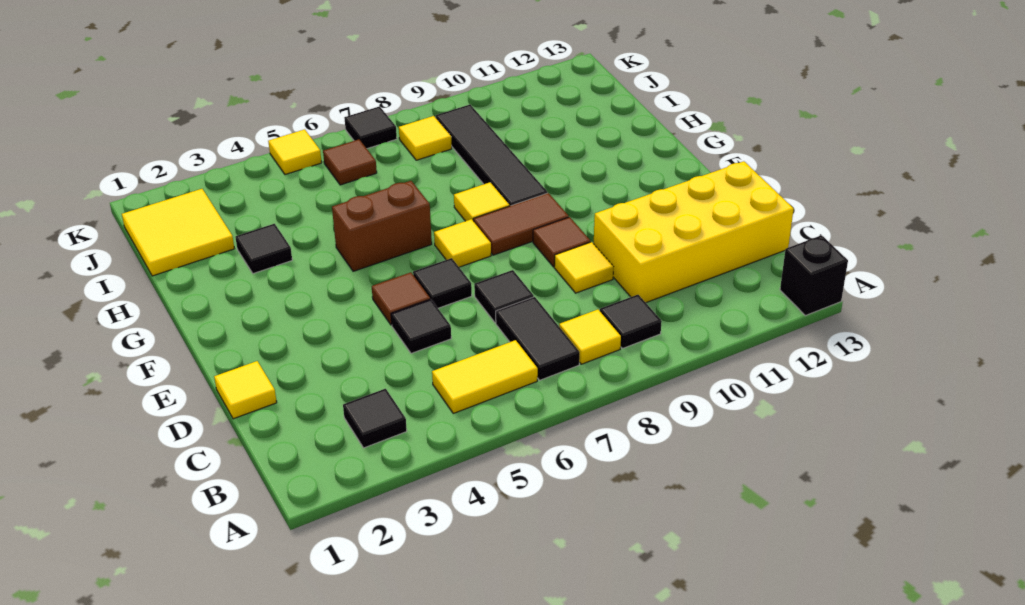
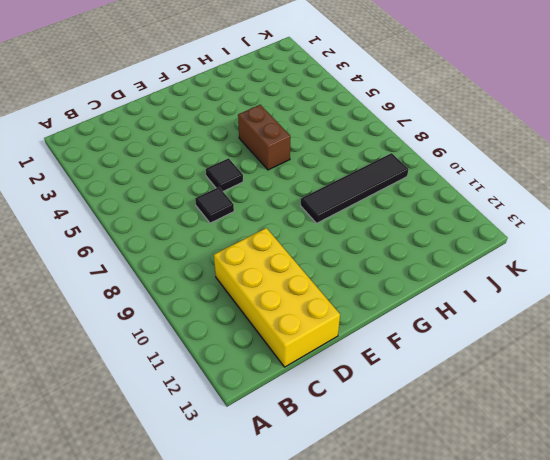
none -> black brick A13 level 1
none -> black tile B3 level 1
none -> yellow tile B5:B6 level 1

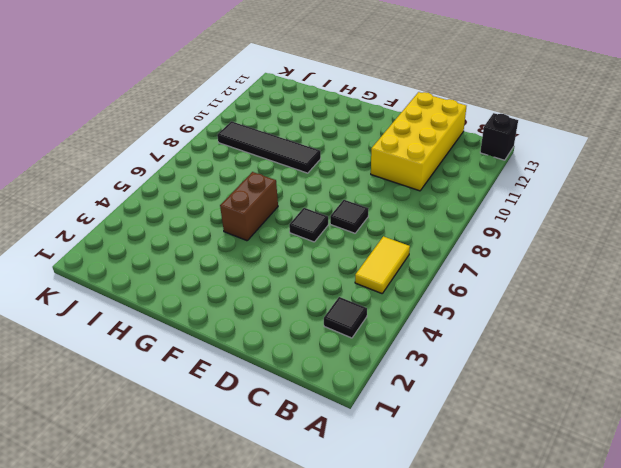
none -> black tile B7:C7 level 1
none -> yellow tile B8 level 1
none -> black tile B9 level 1

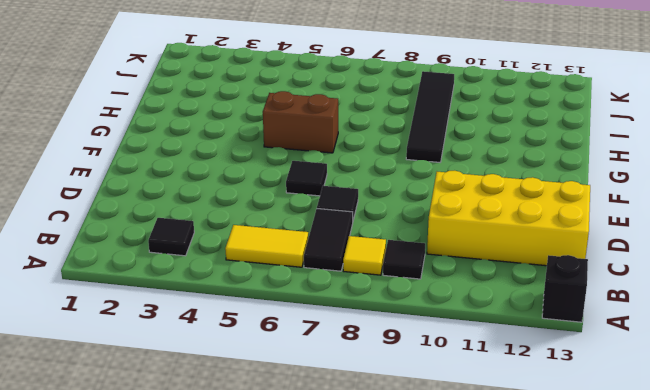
none -> yellow tile D1 level 1
none -> black tile D5 level 1
none -> yellow tile D9 level 1

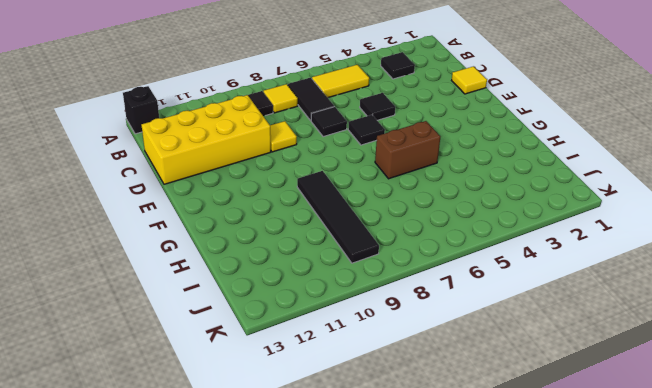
none -> brown tile E5 level 1
none -> brown tile E9 level 1
none -> yellow tile F7 level 1

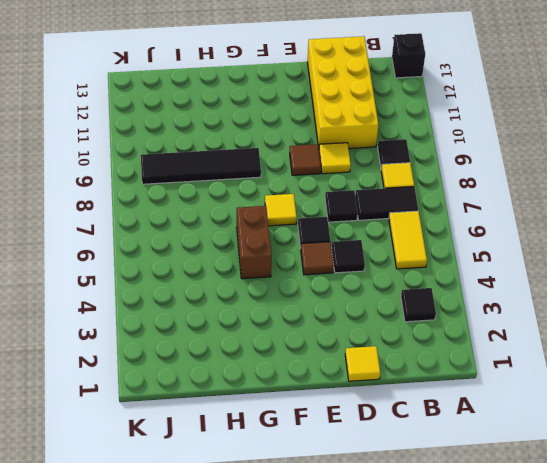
none -> brown tile F8:F9 level 1
none -> yellow tile G8 level 1
none -> black tile H3 level 1

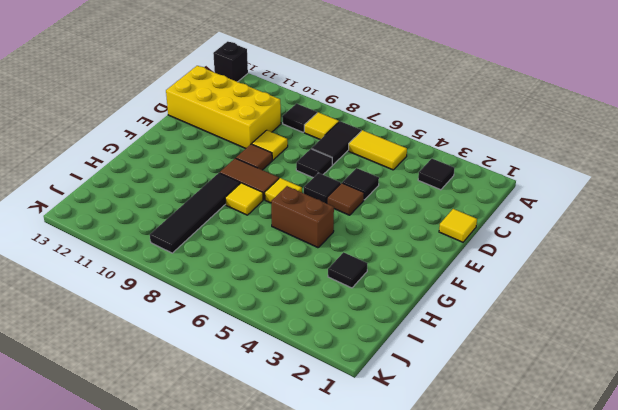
none -> yellow tile I1:J2 level 1
none -> brown tile J6 level 1
none -> yellow tile J8 level 1

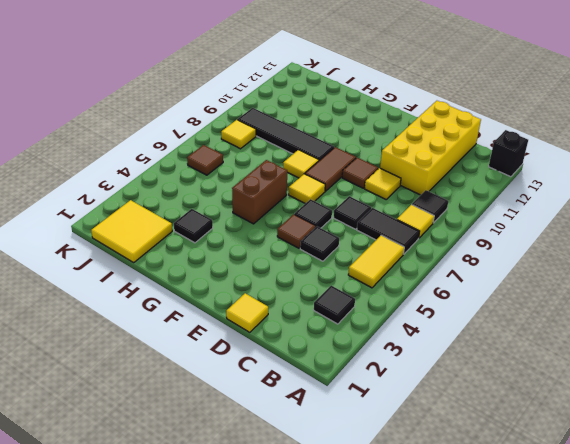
none -> yellow tile K5 level 1
none -> black tile K7 level 1

